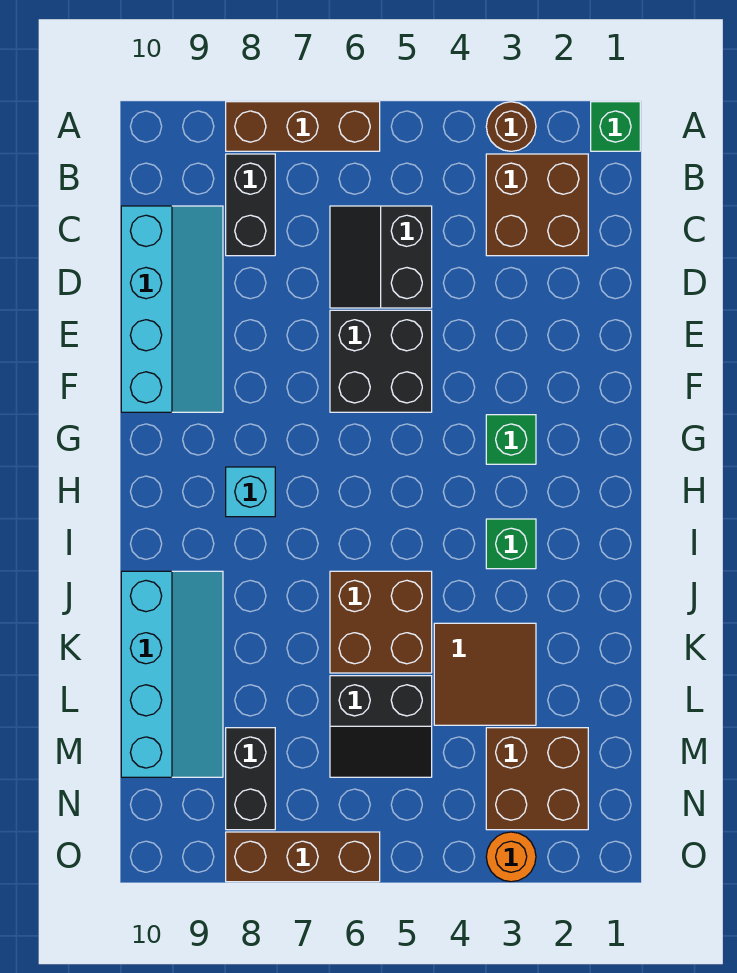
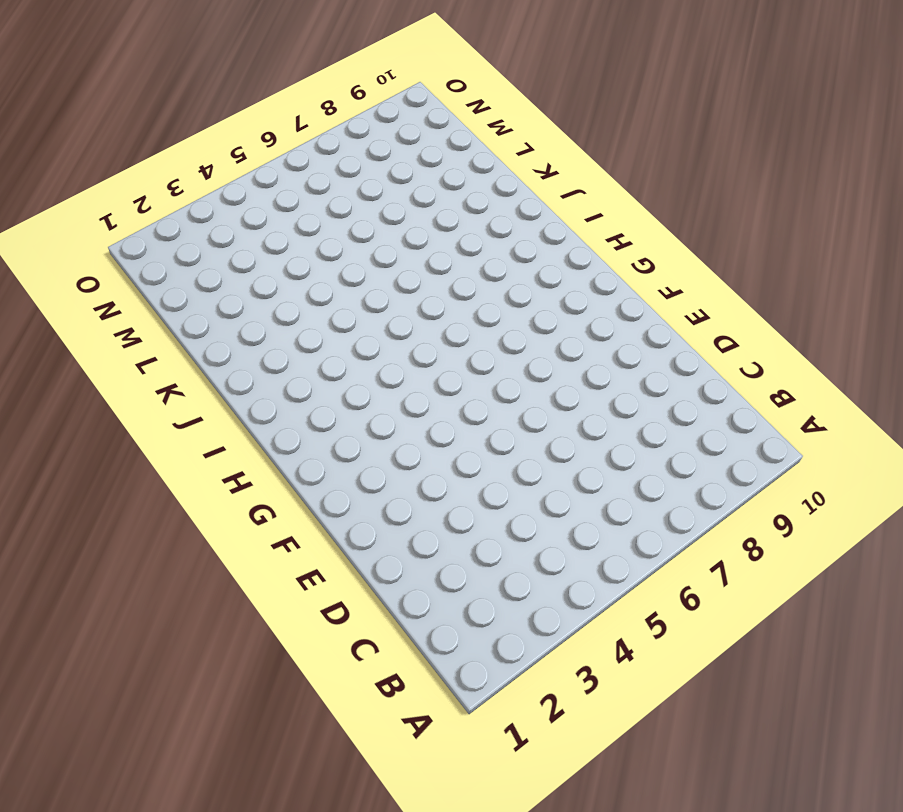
none -> green brick A1 level 1
none -> brown round brick A3 level 1
none -> brown brick A6:A8 level 1

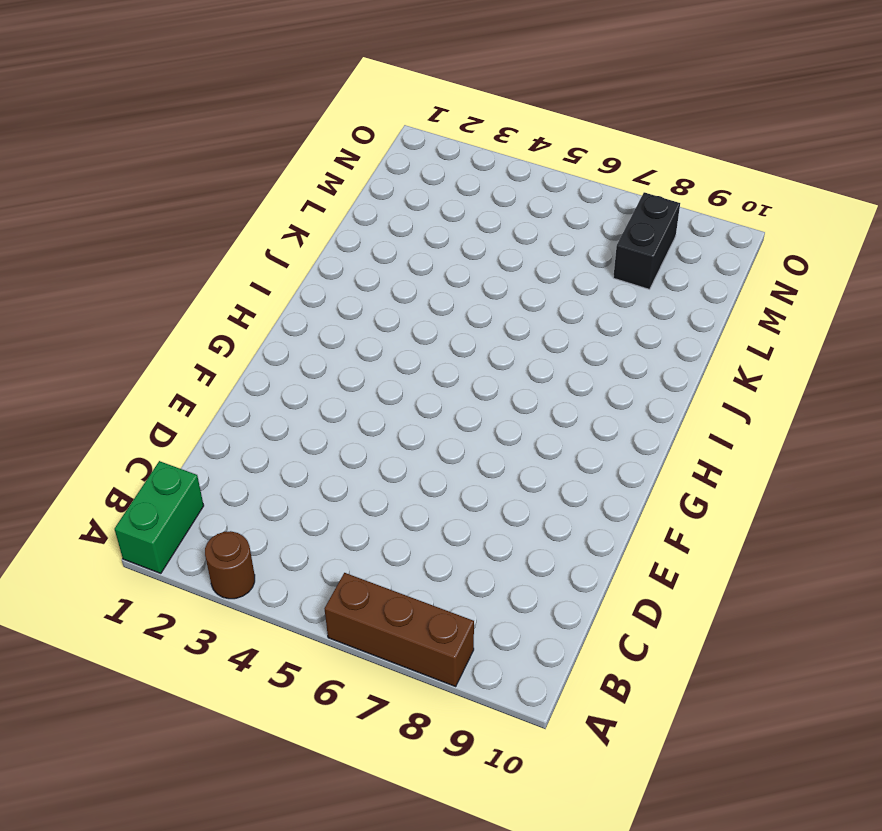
green brick A1:B1 level 1 -> green brick A1 level 1
none -> brown brick B2:C3 level 1
none -> black brick B8:C8 level 1
none -> black slope C5:D6 level 1 top 5

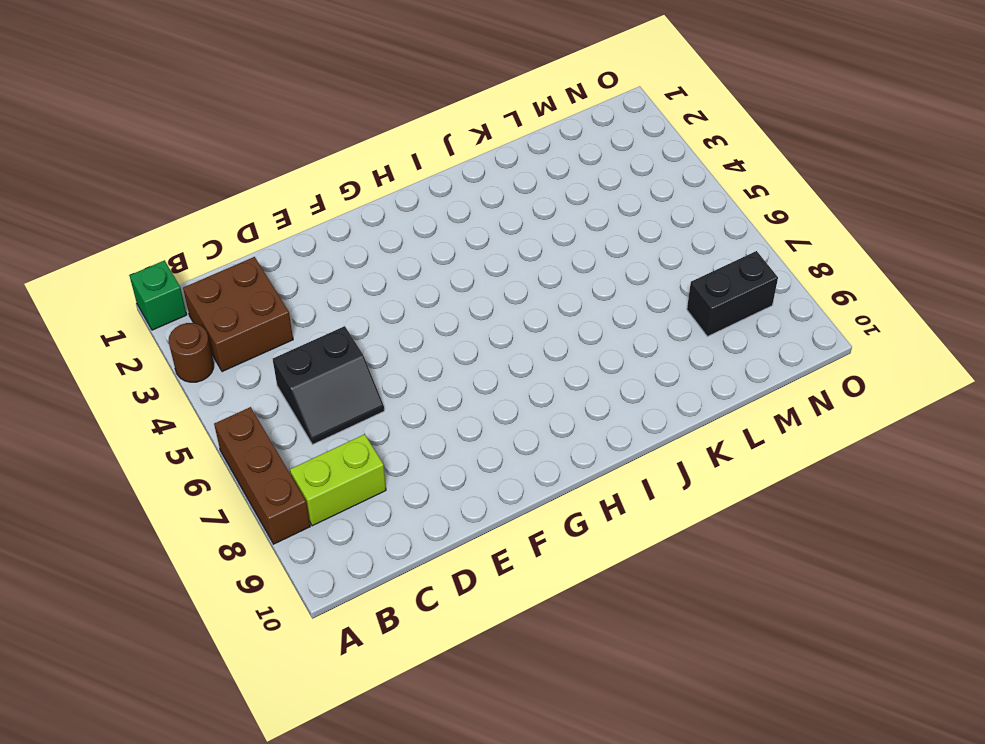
lime brick B8:C8 level 1 -> black brick B8:C8 level 1
none -> cyan slope C9:F10 level 1 top 10
none -> black brick E5:F6 level 1
none -> green brick G3 level 1

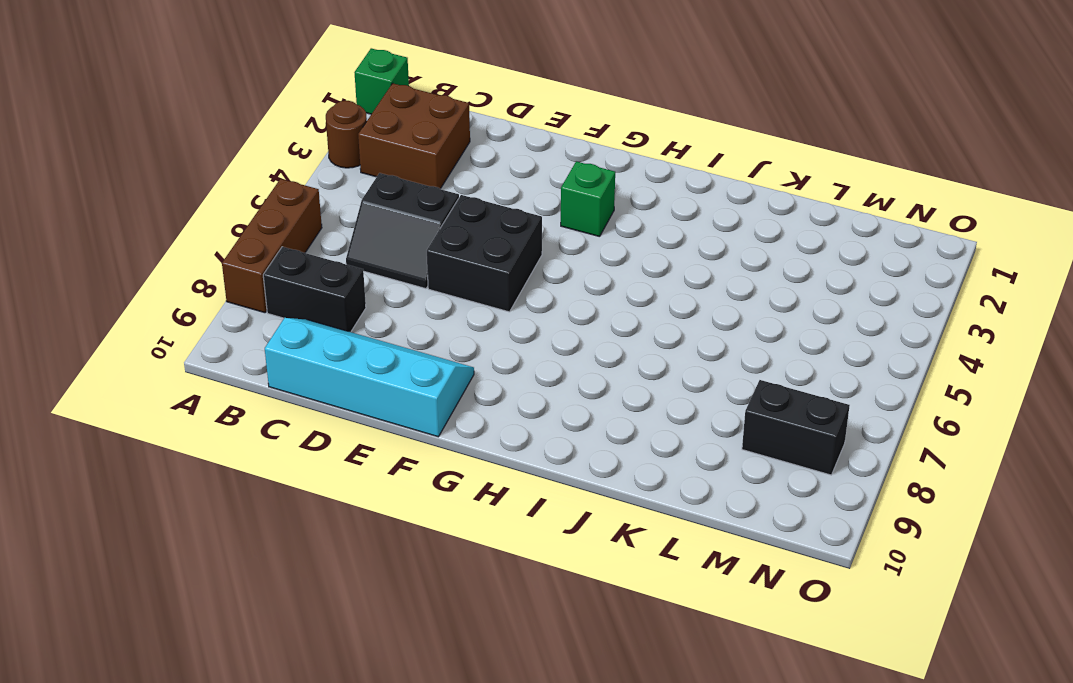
none -> cyan brick H8 level 1
none -> green brick I3 level 1
none -> brown brick J5:K6 level 1

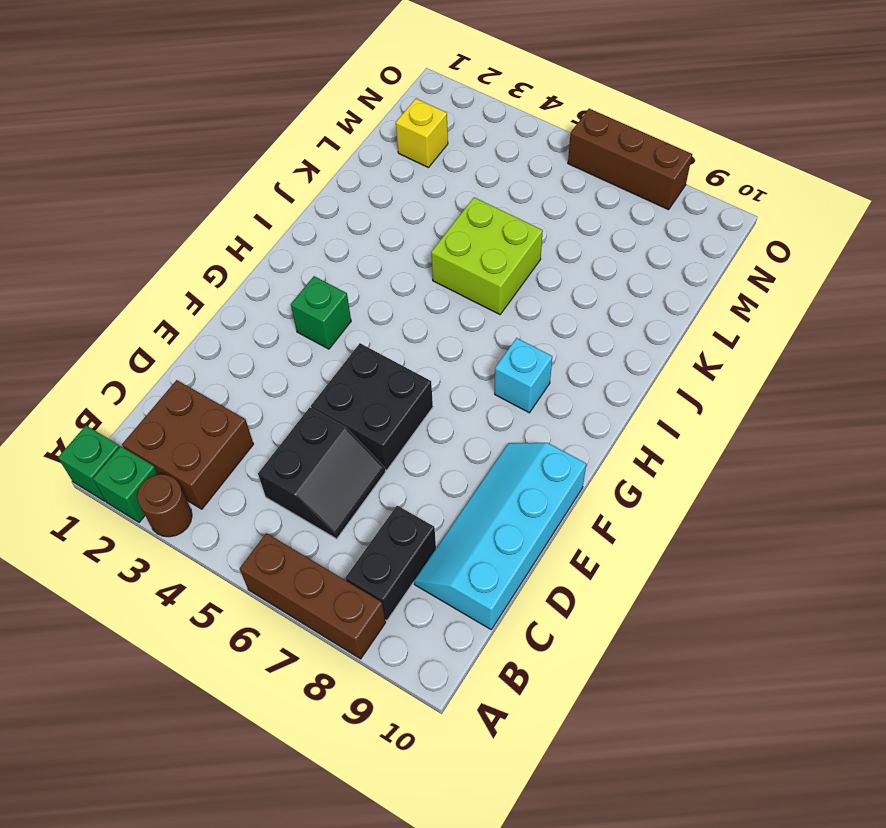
green brick A2 level 1 -> green brick I3 level 1
lime brick J5:K6 level 1 -> brown brick J5:K6 level 1
yellow brick M2 level 1 -> brown brick M2:N3 level 1
none -> cyan slope J9:M10 level 1 top 10
none -> brown tile K3:L4 level 1
none -> black slope L5:M6 level 1 top L

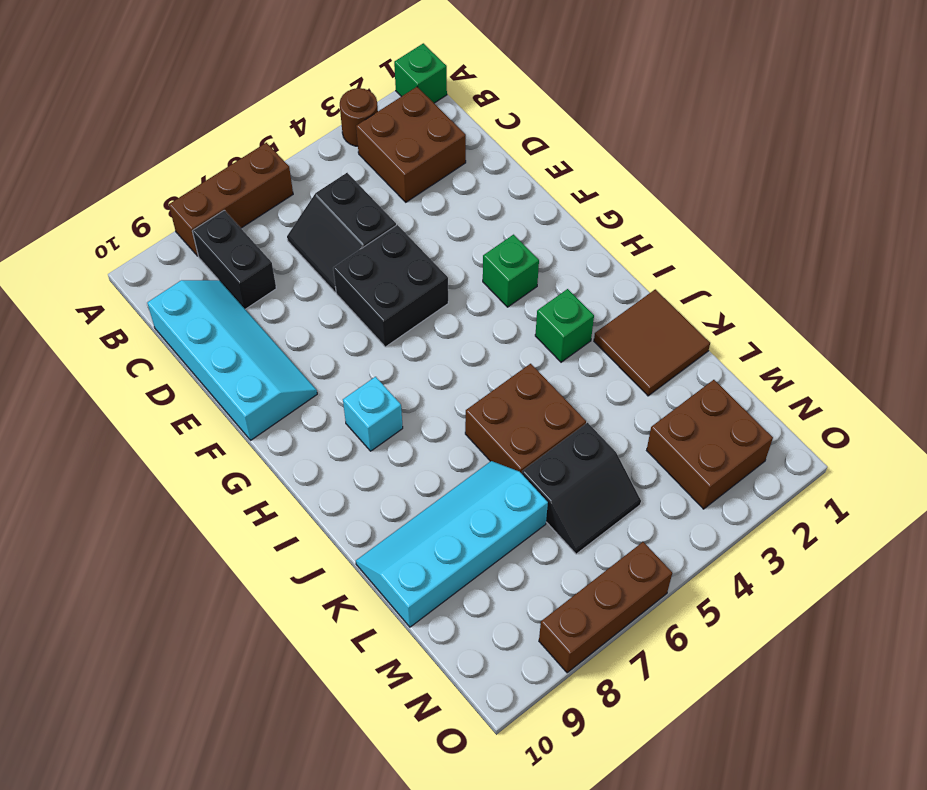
brown tile J1:K2 level 1 -> brown tile K3:L4 level 1
cyan slope K7:L10 level 1 top L -> cyan slope J9:M10 level 1 top 10
none -> black brick M8:N8 level 1
none -> orange round brick O3 level 1

